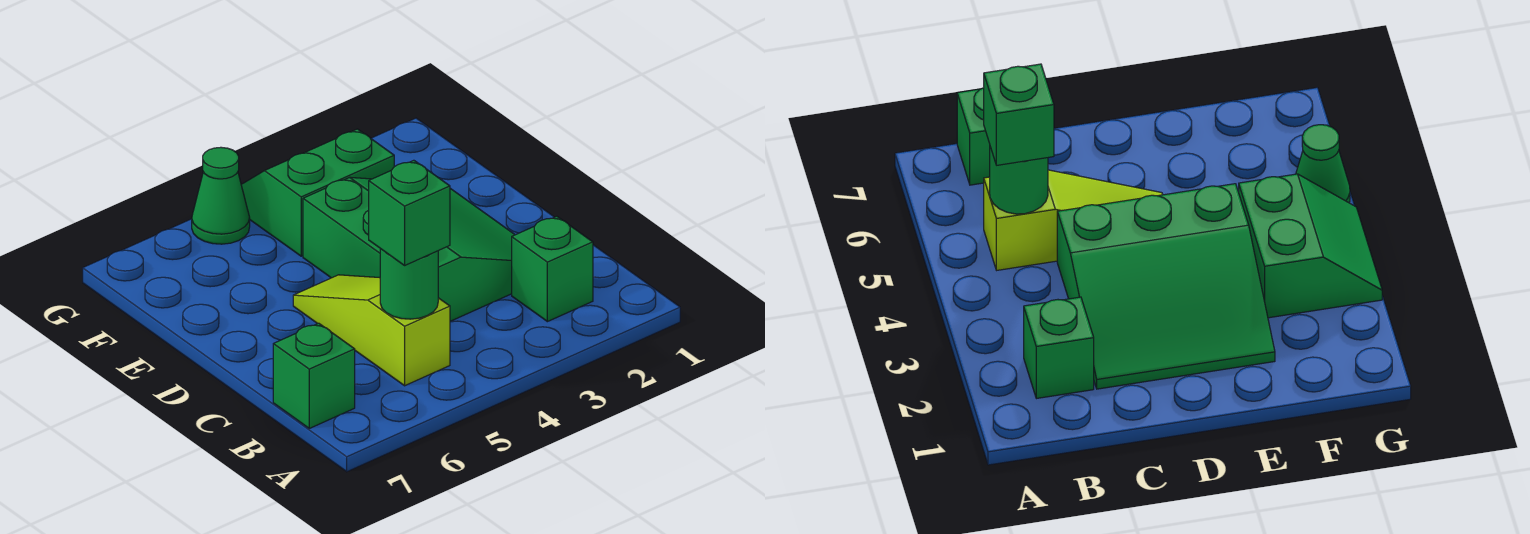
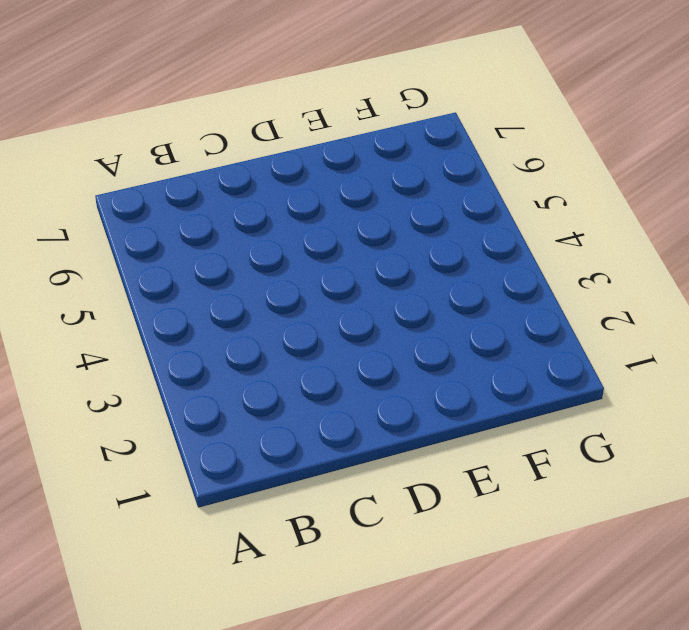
none -> green brick B2 level 1
none -> lime slope B5:D5 level 1 top B

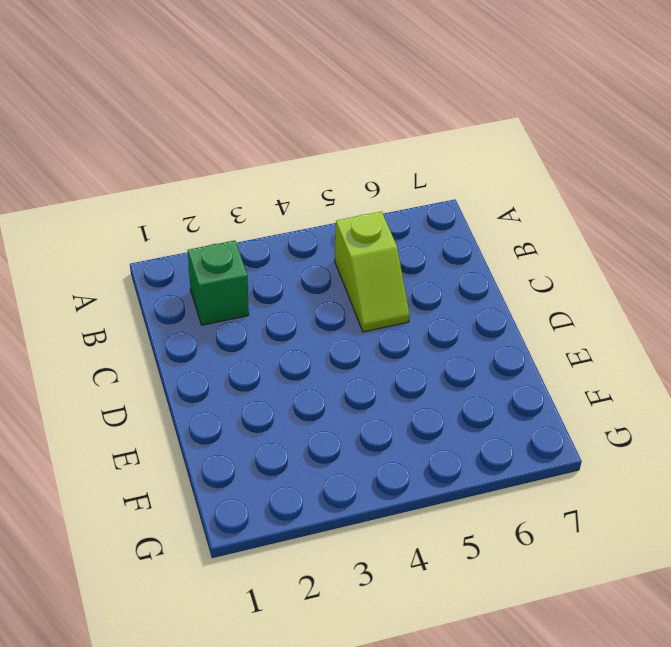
lime slope B5:C5 level 1 top B -> lime slope B5:D5 level 1 top B
none -> green brick B7 level 1
none -> green slope C2:E4 level 1 top 4

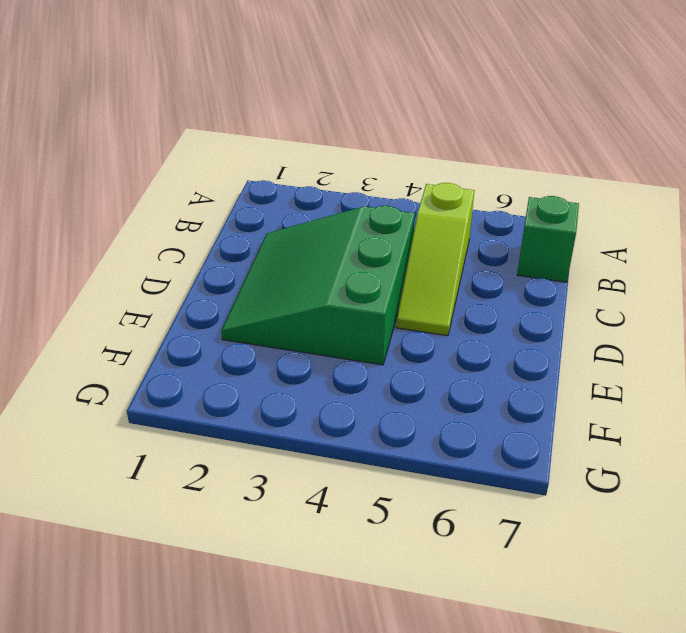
none -> green brick B2 level 1
none -> green slope F3:G4 level 1 top F

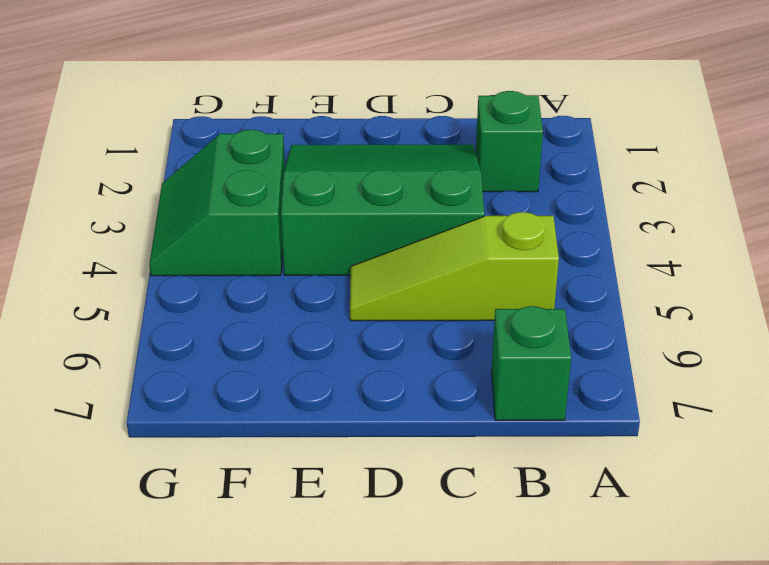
none -> green cone G5 level 1
none -> green round brick B5 level 2

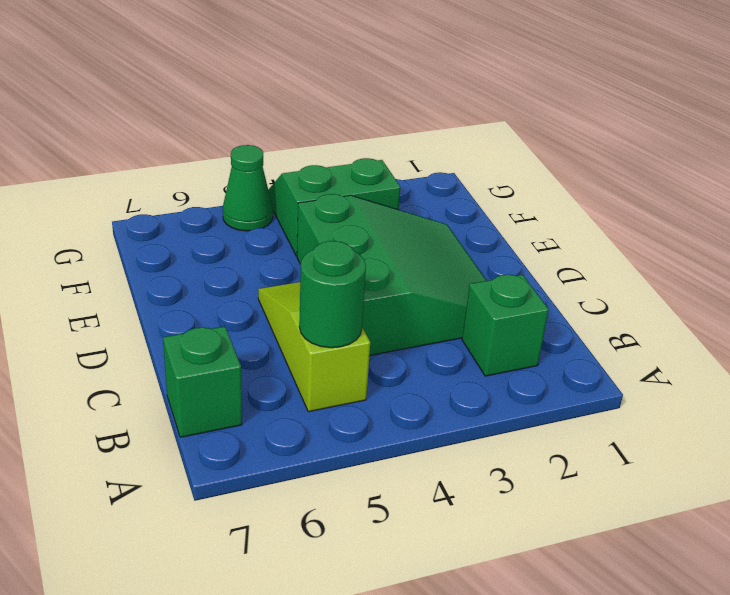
none -> green brick B5 level 3

